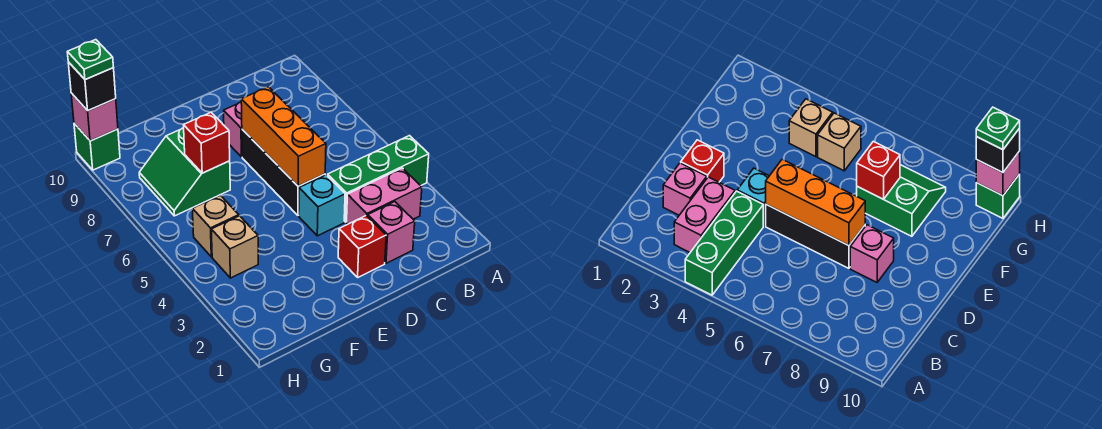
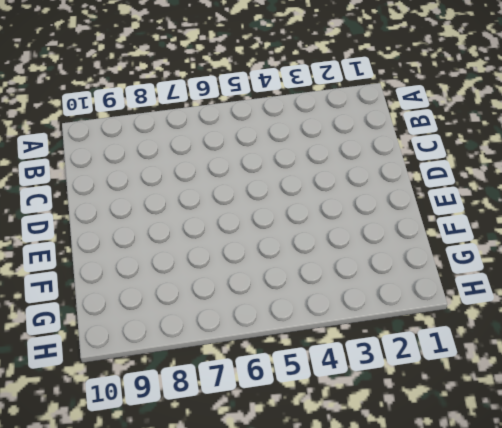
none -> green brick A4:C4 level 1
none -> pink brick B3:C3 level 1
none -> pink brick C2 level 1

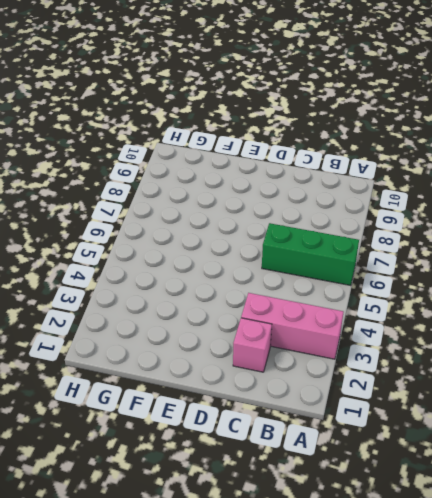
pink brick A3:C3 level 1 -> pink brick B3:C3 level 1
green brick A6:C6 level 1 -> green brick A4:C4 level 1
none -> red brick D2 level 1
none -> cyan brick D4 level 1
none -> black brick D5:D7 level 1

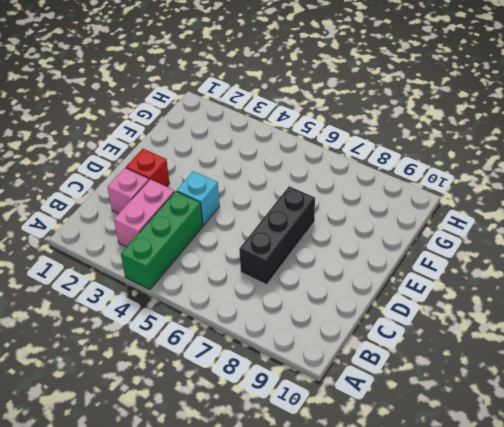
black brick C7:E7 level 1 -> black brick D5:D7 level 1
none -> pink brick D8 level 1
none -> green slope F7:G8 level 1 top F
none -> tan brick G4 level 1

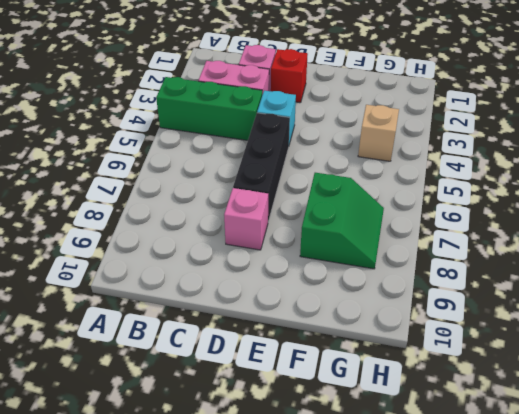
none -> tan brick G5 level 1
none -> green brick H10 level 1
none -> orange brick D5:D7 level 2

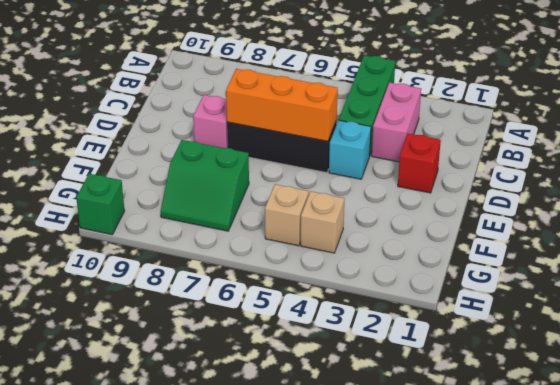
none -> pink brick C2 level 1
none -> red brick F7 level 2
none -> pink brick H10 level 2

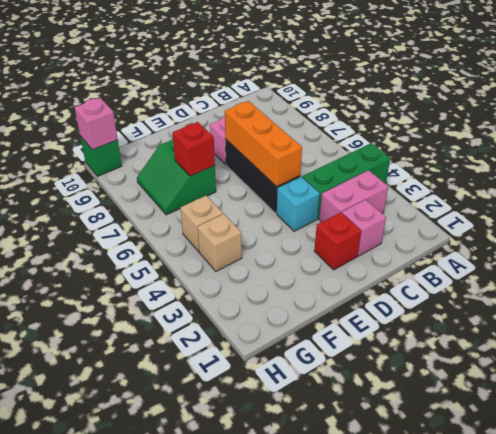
none -> black brick H10 level 3
none -> green plate H10 level 4

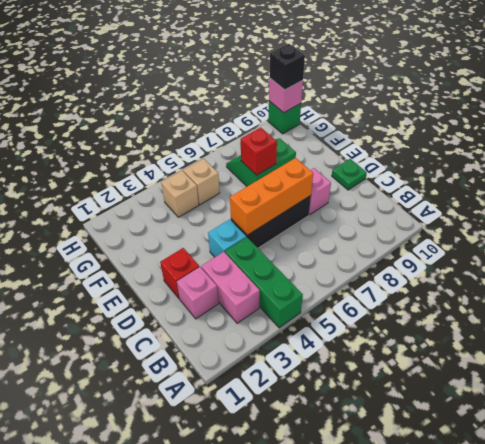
green plate D10 level 1 -> green plate H10 level 4

